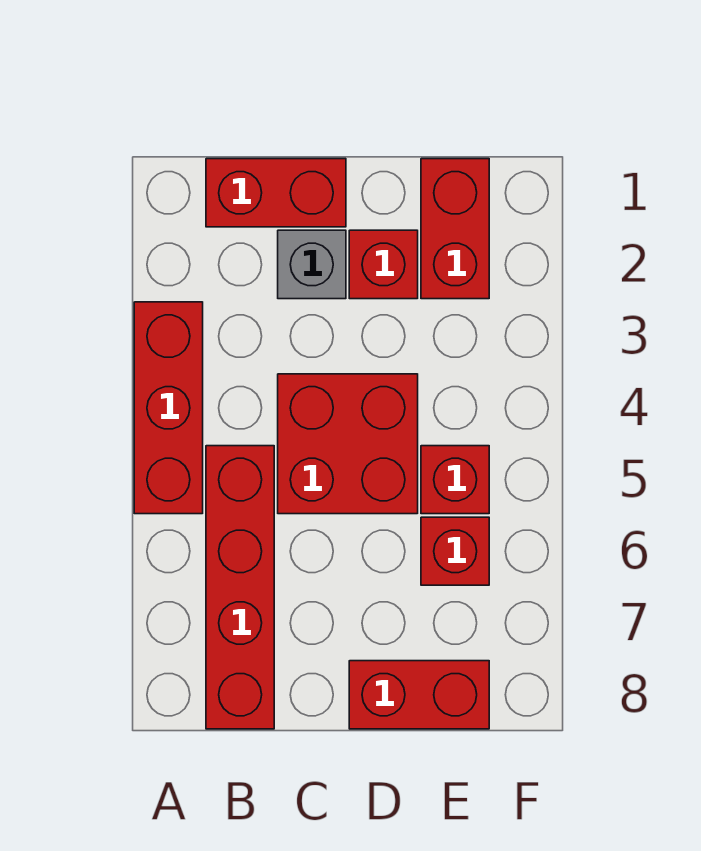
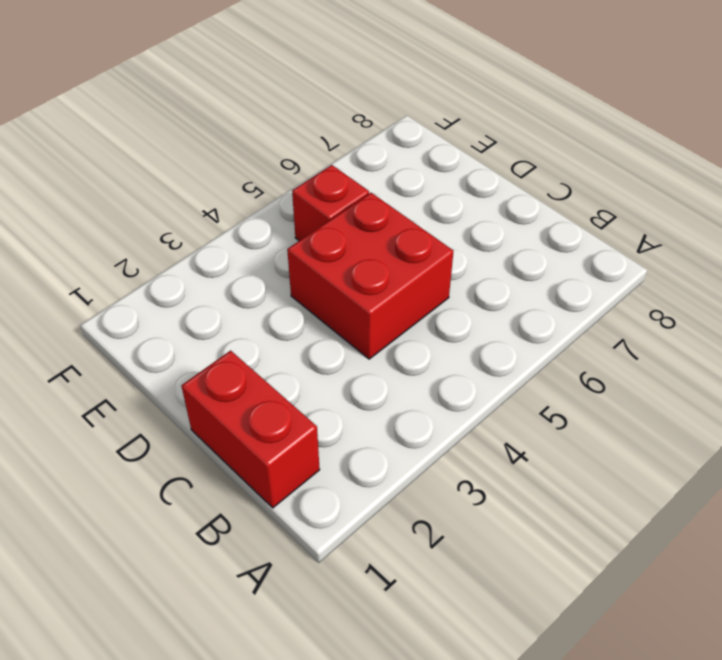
none -> red brick A3:A5 level 1
none -> red brick B5:B8 level 1

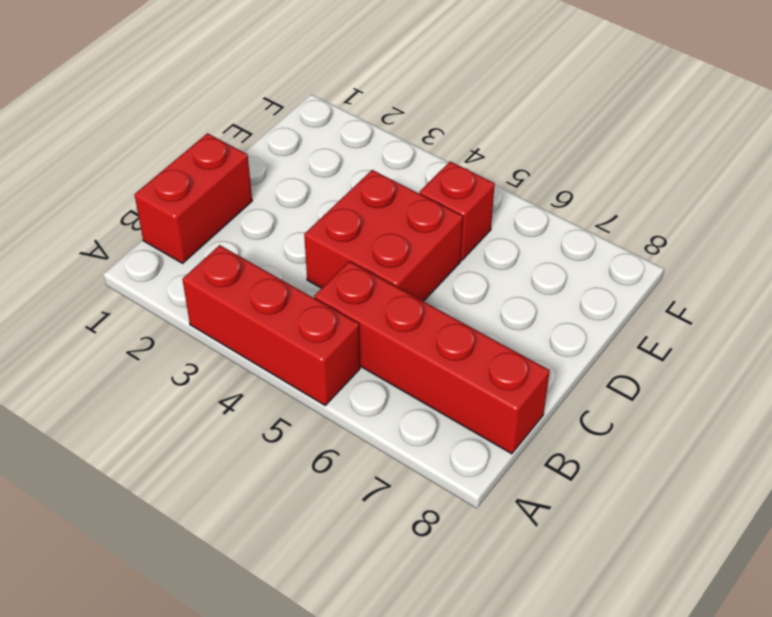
none -> grey brick C2 level 1
none -> red brick D2 level 1

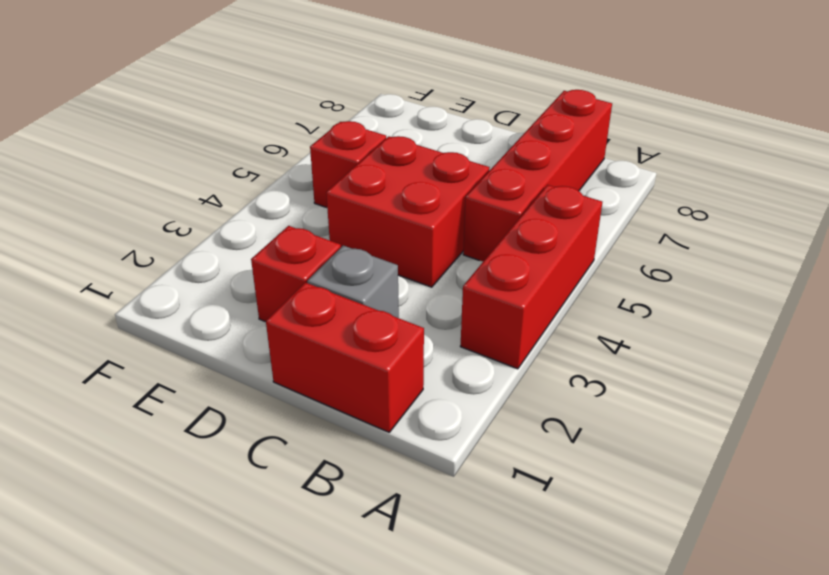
none -> red brick D8:E8 level 1
none -> red brick E1:E2 level 1

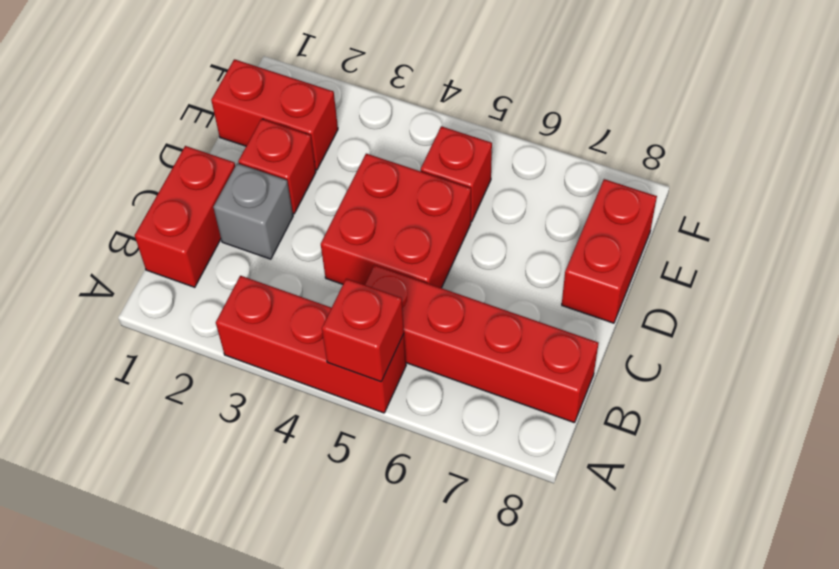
red brick A5 level 2 -> red brick E6 level 1

